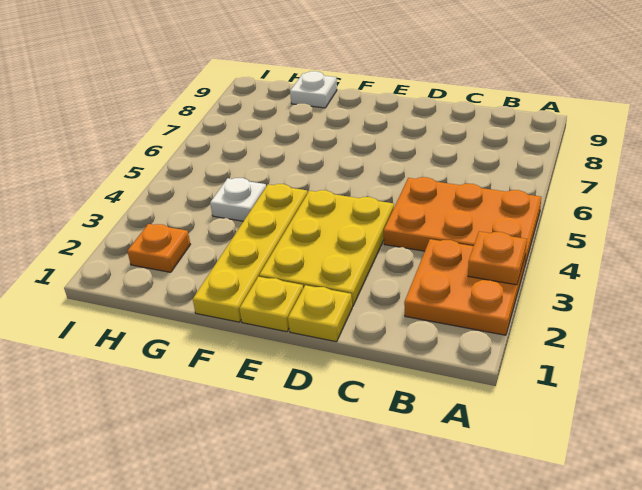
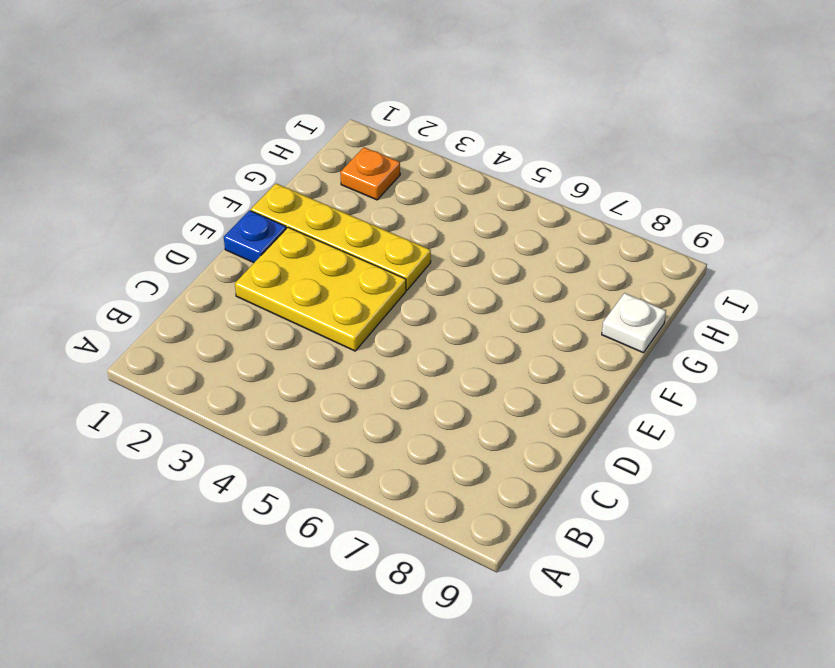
blue plate E1 level 1 -> yellow plate E1 level 1
none -> orange plate A2:B3 level 1
none -> orange plate A4:C5 level 1

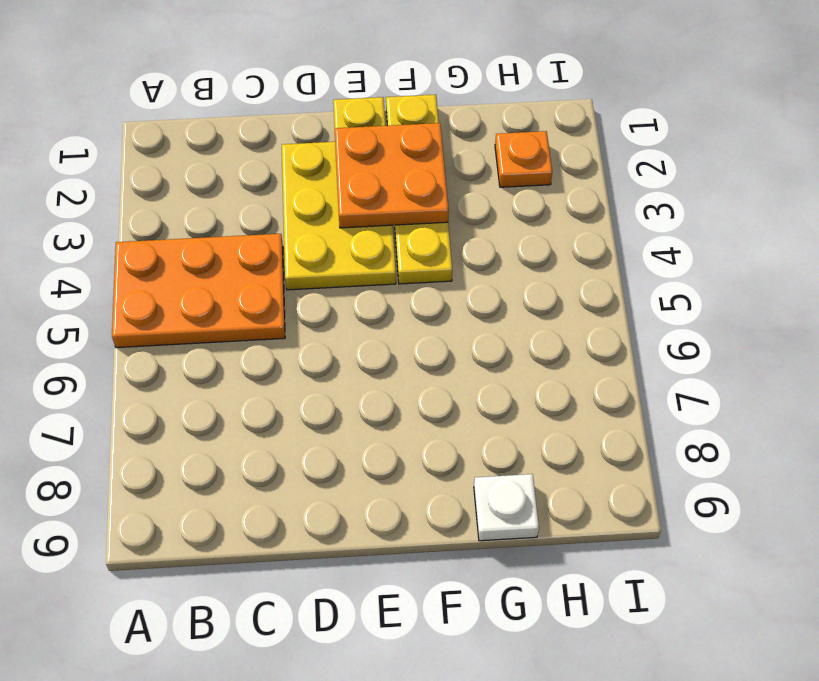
orange plate E2:F3 level 2 -> orange plate A2:B3 level 1
none -> yellow plate D1 level 1
none -> white plate G4 level 1

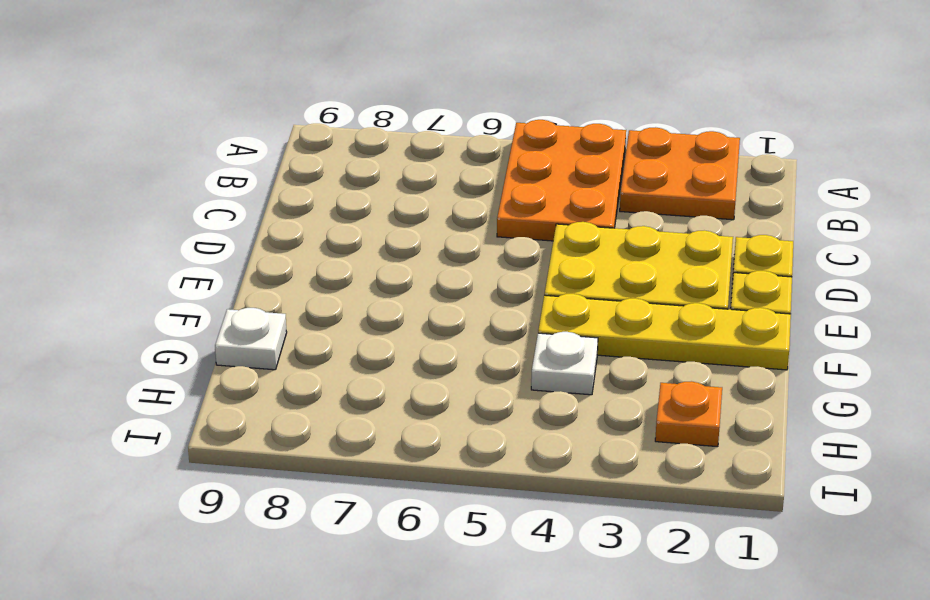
none -> orange plate A3 level 2

